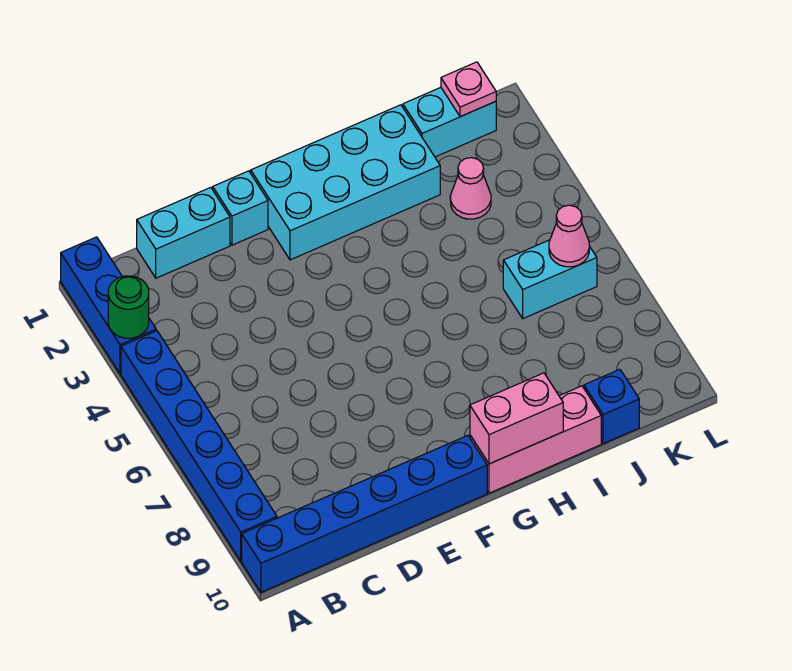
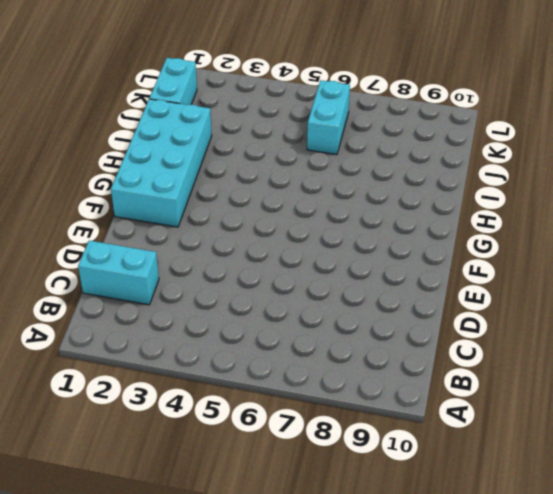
cyan brick C1:C2 level 1 -> cyan brick C1:D1 level 1
none -> blue brick A1:A3 level 1
none -> blue brick A4:A9 level 1
none -> blue brick A10:F10 level 1

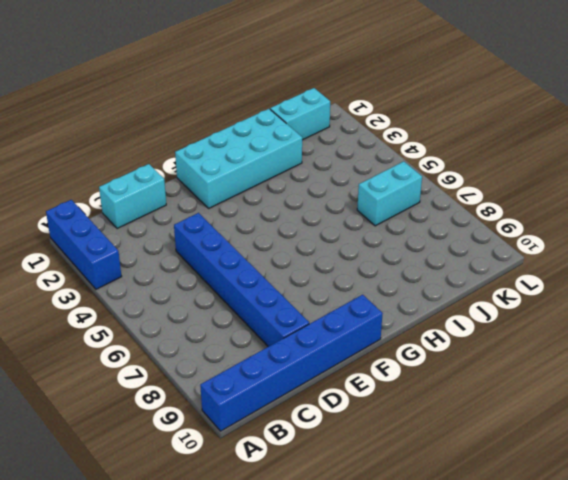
blue brick D4:D9 level 1 -> blue brick A4:A9 level 1
none -> cyan brick E1 level 1
none -> pink brick G10:I10 level 1
none -> pink cone J3 level 1

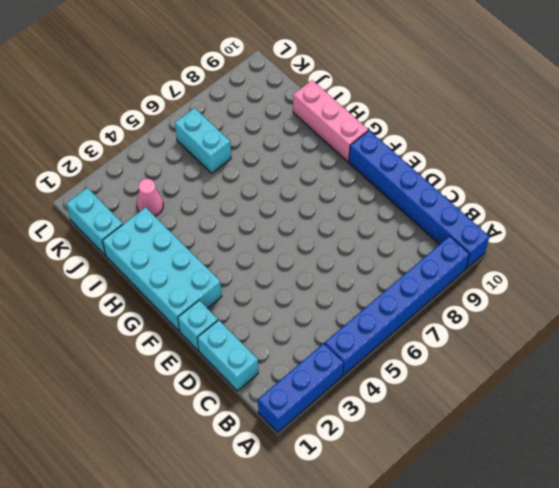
none -> blue brick J10 level 1
none -> green round brick A3 level 2
none -> pink brick G10:H10 level 2

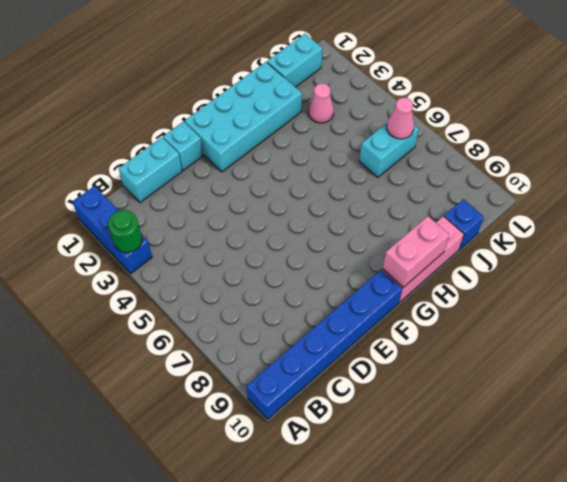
none -> blue brick A4:A9 level 1
none -> pink plate K1 level 2

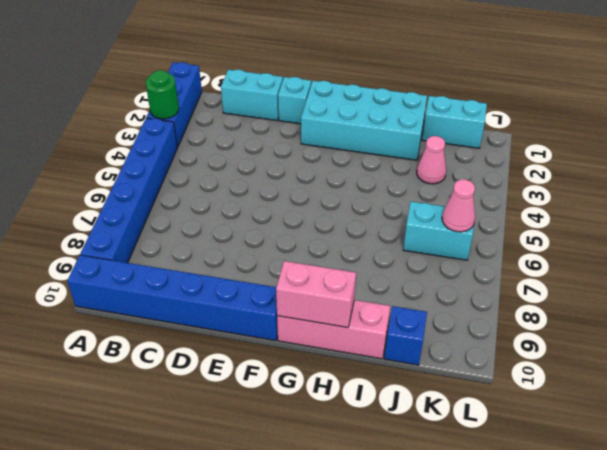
none -> pink plate K1 level 2

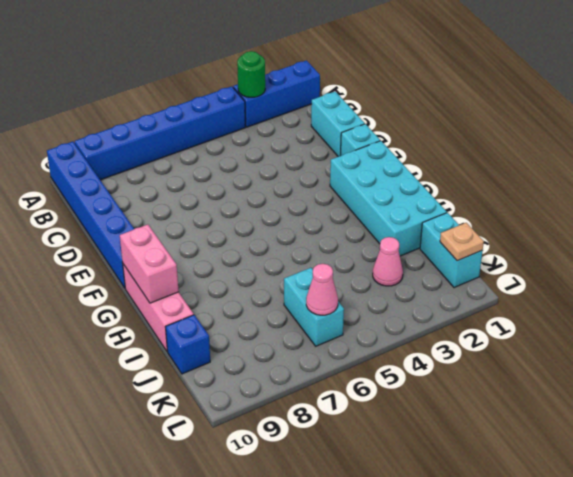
tan plate K1 level 2 -> pink plate K1 level 2

